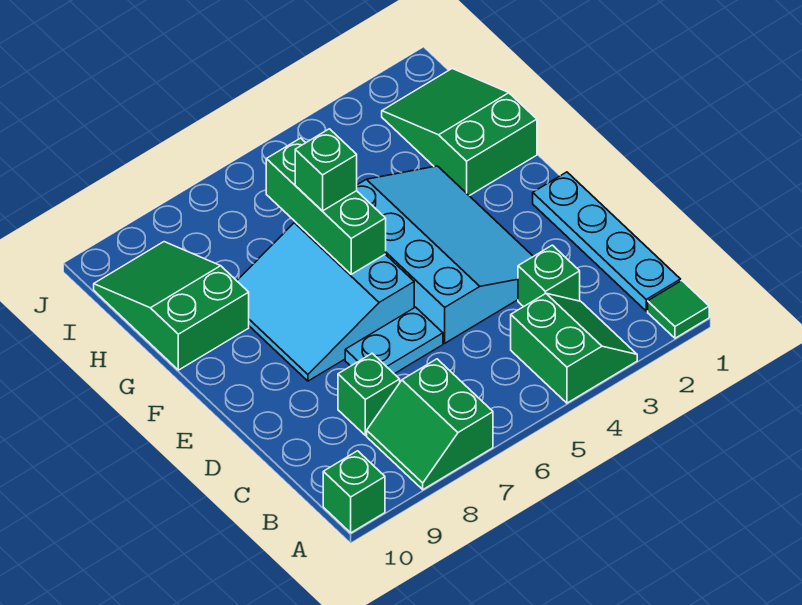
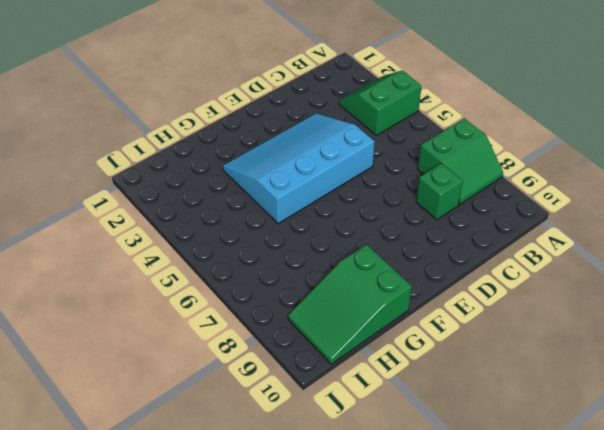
none -> green tile A1 level 1
none -> green brick A10 level 1
none -> cyan plate B1:E1 level 1

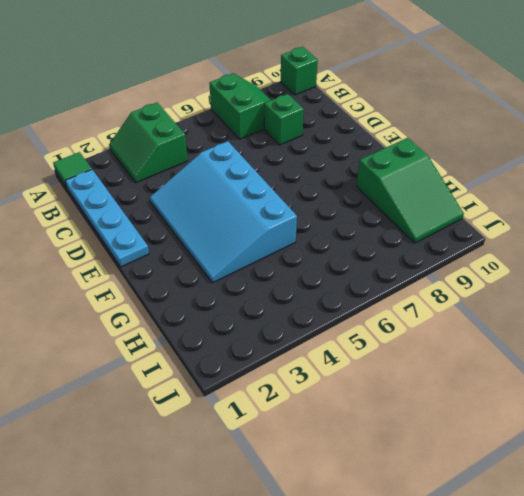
none -> green brick C3 level 1
none -> cyan plate D6:D7 level 1
none -> cyan slope E6:G8 level 1 top 6

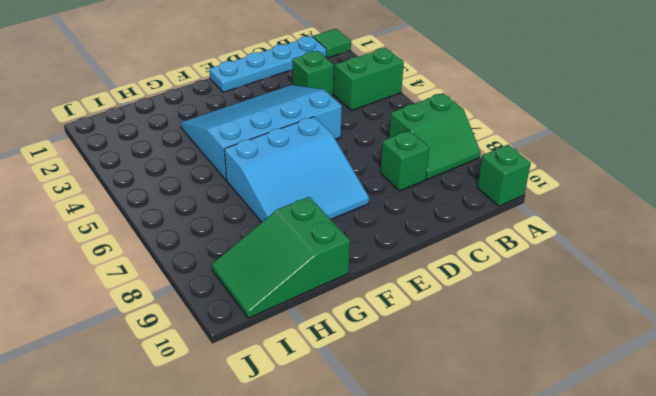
none -> cyan plate D6:D7 level 1
none -> green slope G1:I2 level 1 top G
none -> green brick F6:H6 level 2

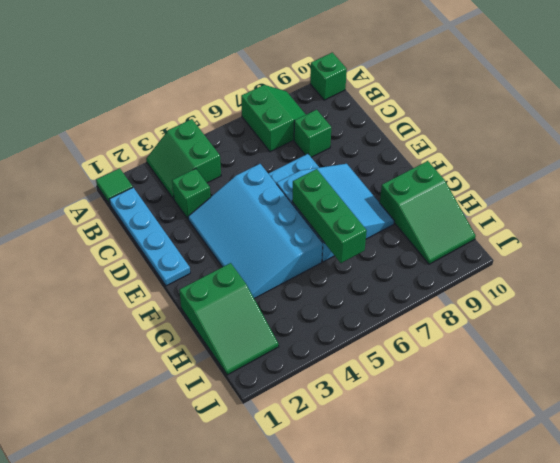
none -> green brick G6 level 3

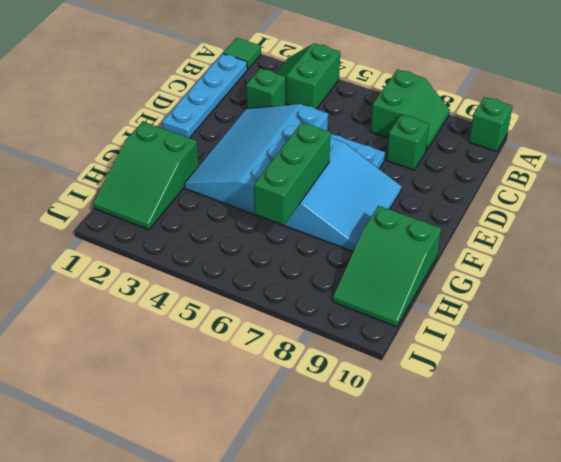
none -> green brick G6 level 3

